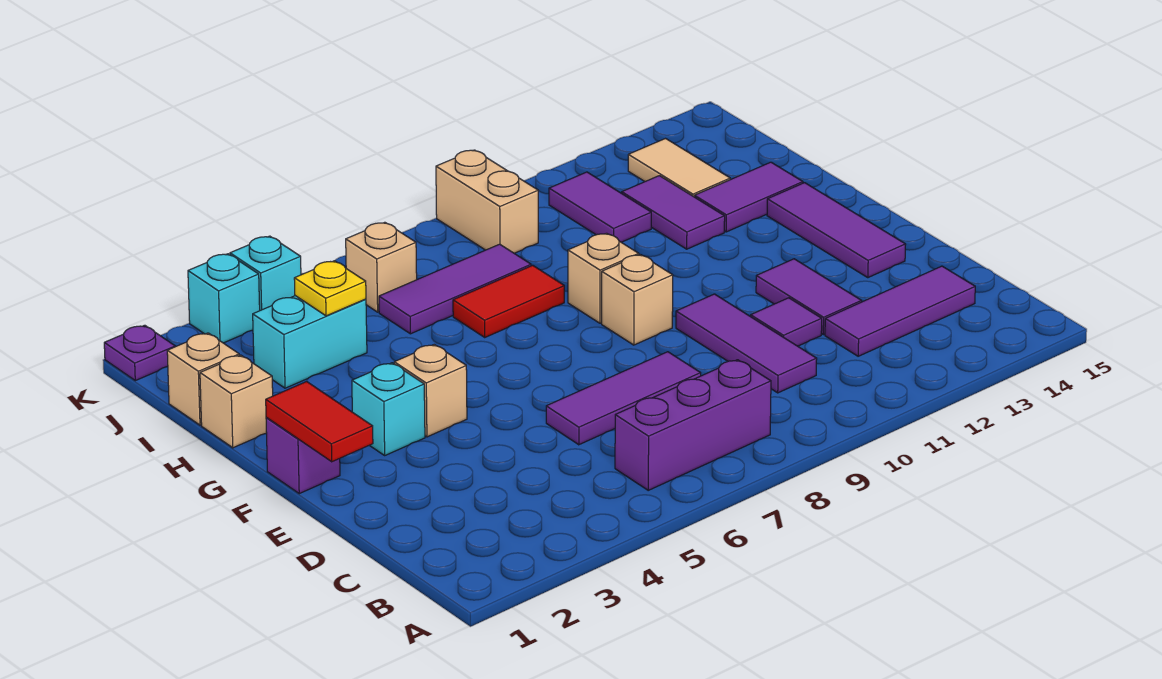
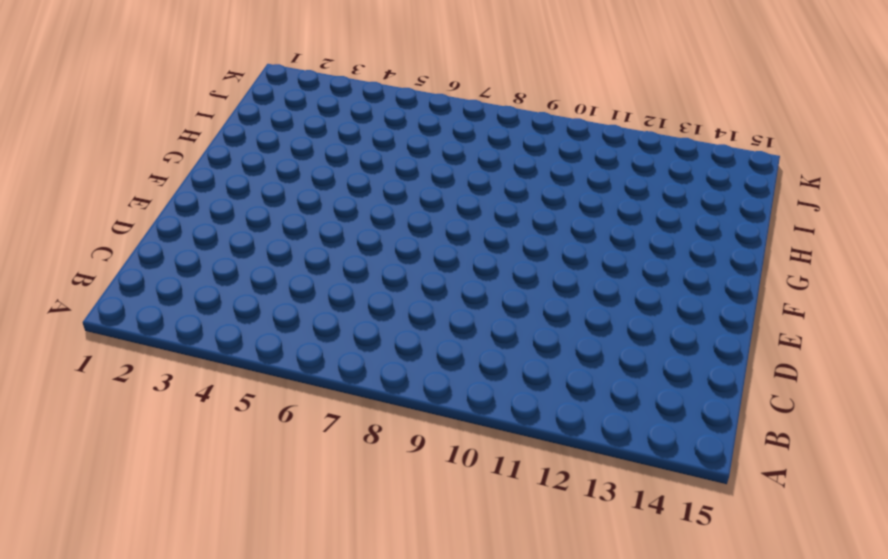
none -> purple brick B6:B8 level 1
none -> purple tile C10:E10 level 1
none -> purple tile C12:C14 level 1

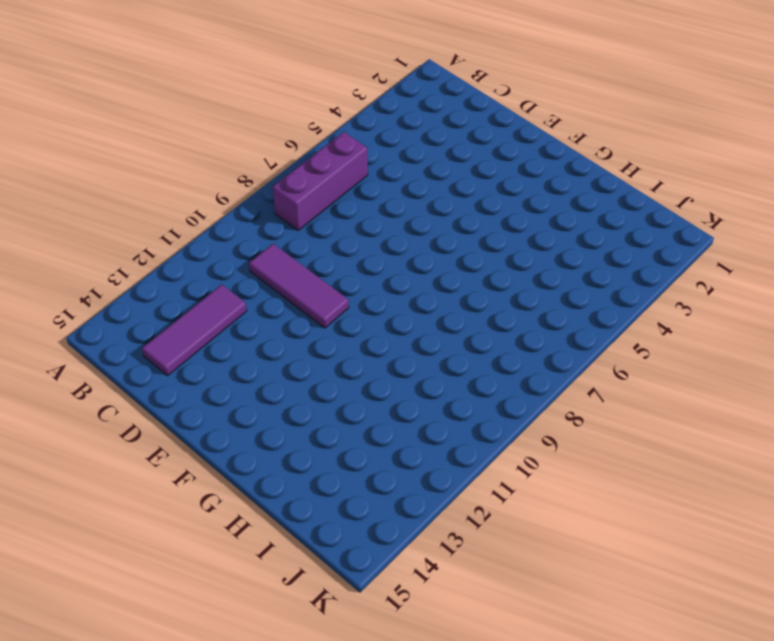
none -> purple tile D6:D8 level 1
none -> purple tile D11 level 1
none -> purple tile D12:E12 level 1

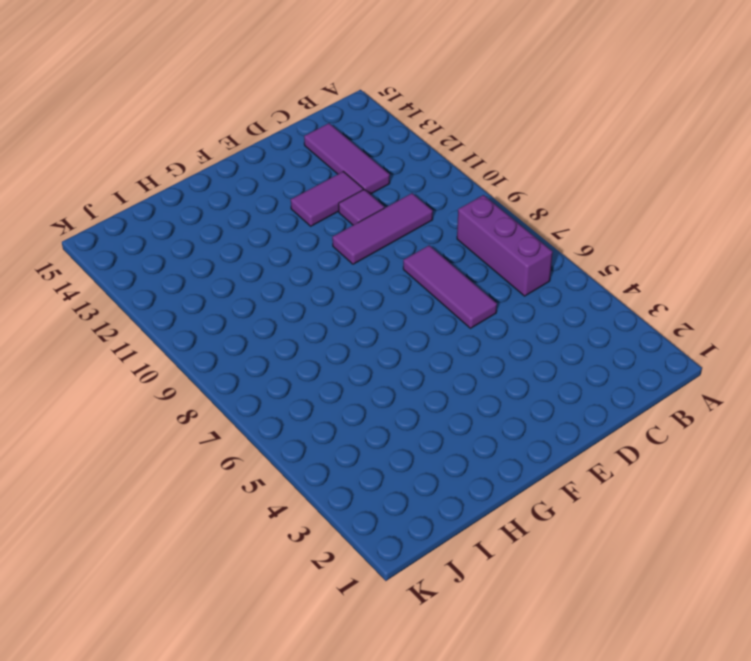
none -> purple tile E14:G14 level 1
none -> purple brick F1 level 1
none -> cyan brick F3 level 1

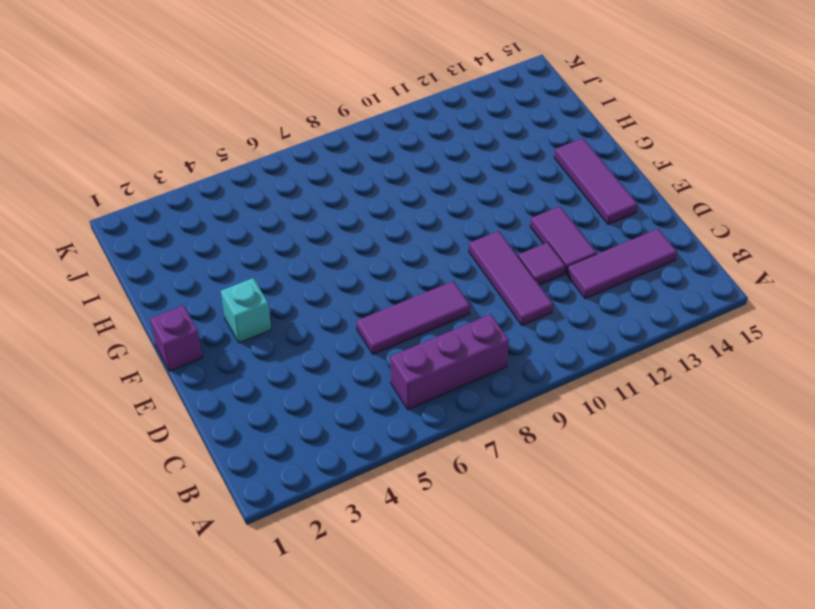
none -> tan brick F4 level 1
none -> tan brick F9 level 1
none -> tan brick G9 level 1

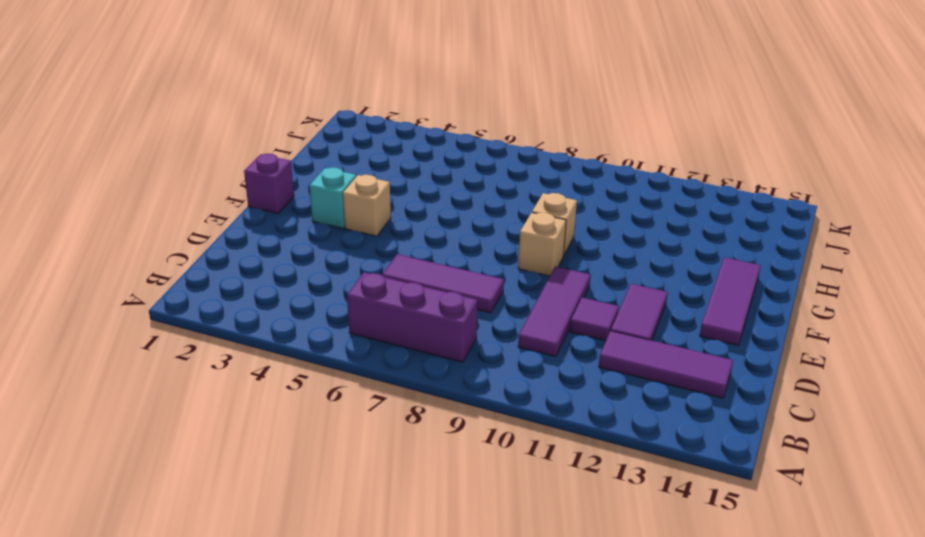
none -> tan brick H1 level 1
none -> red tile H7:H8 level 1
none -> purple tile H12:I12 level 1

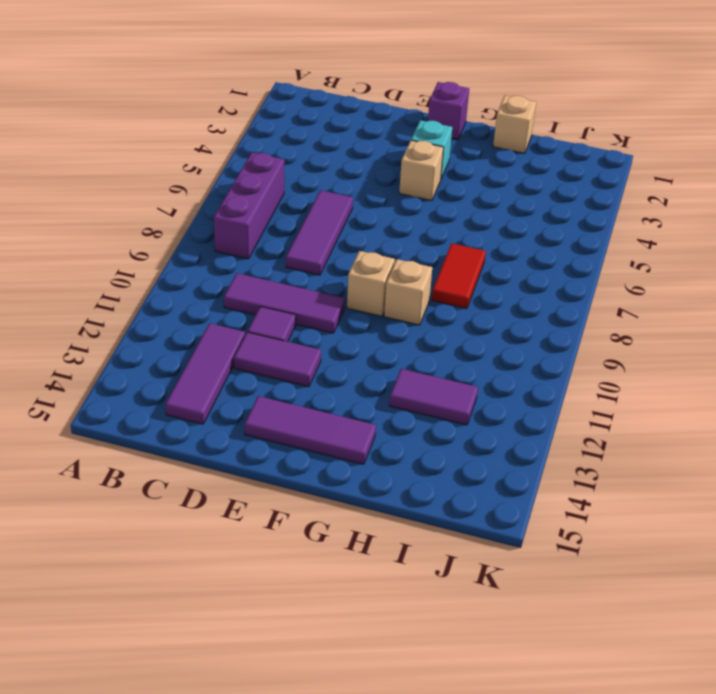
none -> purple tile H13:H14 level 1
none -> tan brick I1 level 1
none -> cyan brick I3:I4 level 1

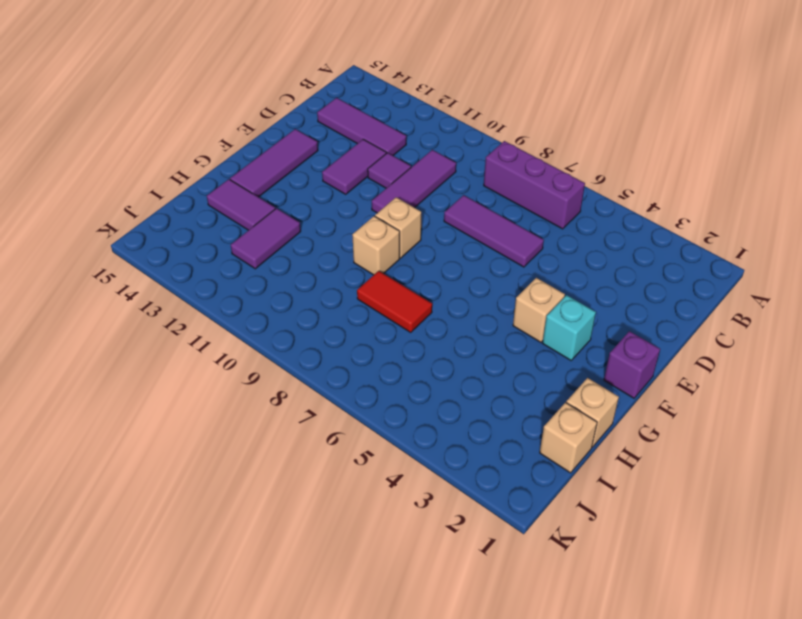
none -> cyan brick I3:I4 level 1
none -> purple tile I6:I8 level 1
none -> purple tile I11:J11 level 1

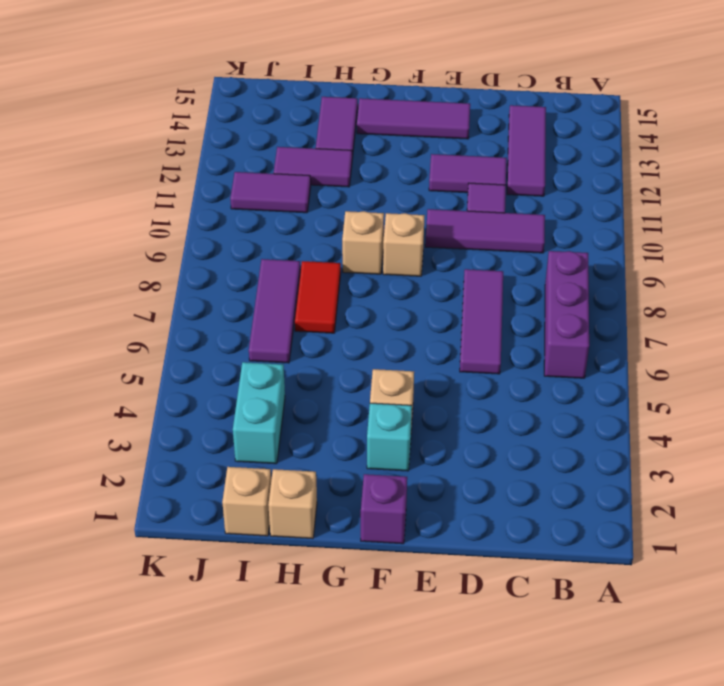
none -> tan tile I13:J13 level 1
none -> tan brick J6 level 1
none -> tan brick J9:K9 level 1

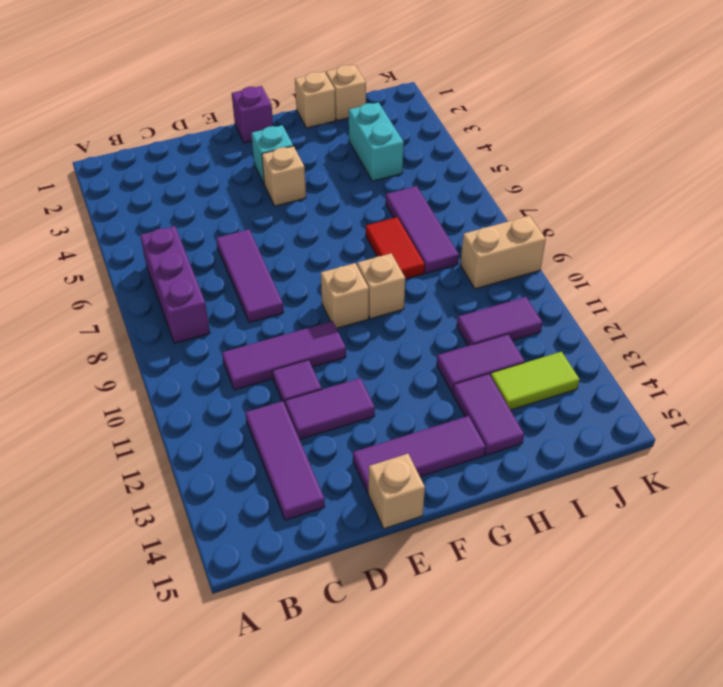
tan brick E15 level 1 -> tan brick J6 level 1
lime tile I13:J13 level 1 -> tan tile I13:J13 level 1
none -> purple plate K1 level 1
none -> cyan brick K3 level 1
none -> cyan brick K4 level 1

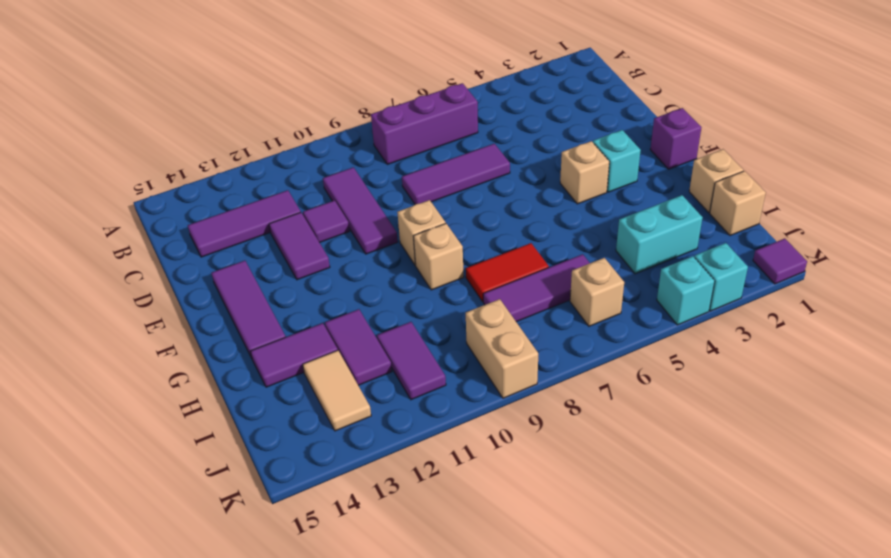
purple tile K1 level 1 -> purple plate K1 level 1
none -> red tile E1:F1 level 2
none -> yellow plate I4 level 2

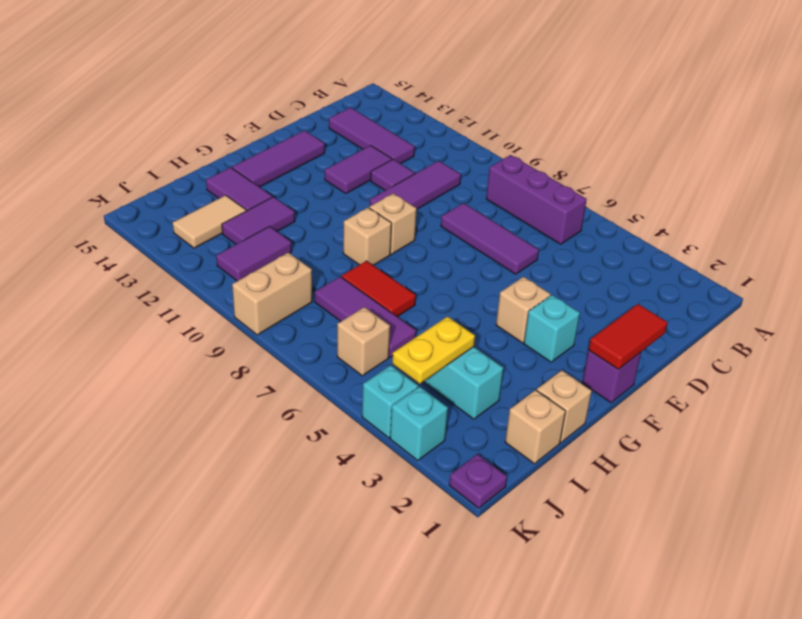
yellow plate I4:J4 level 2 -> yellow plate I4 level 2

